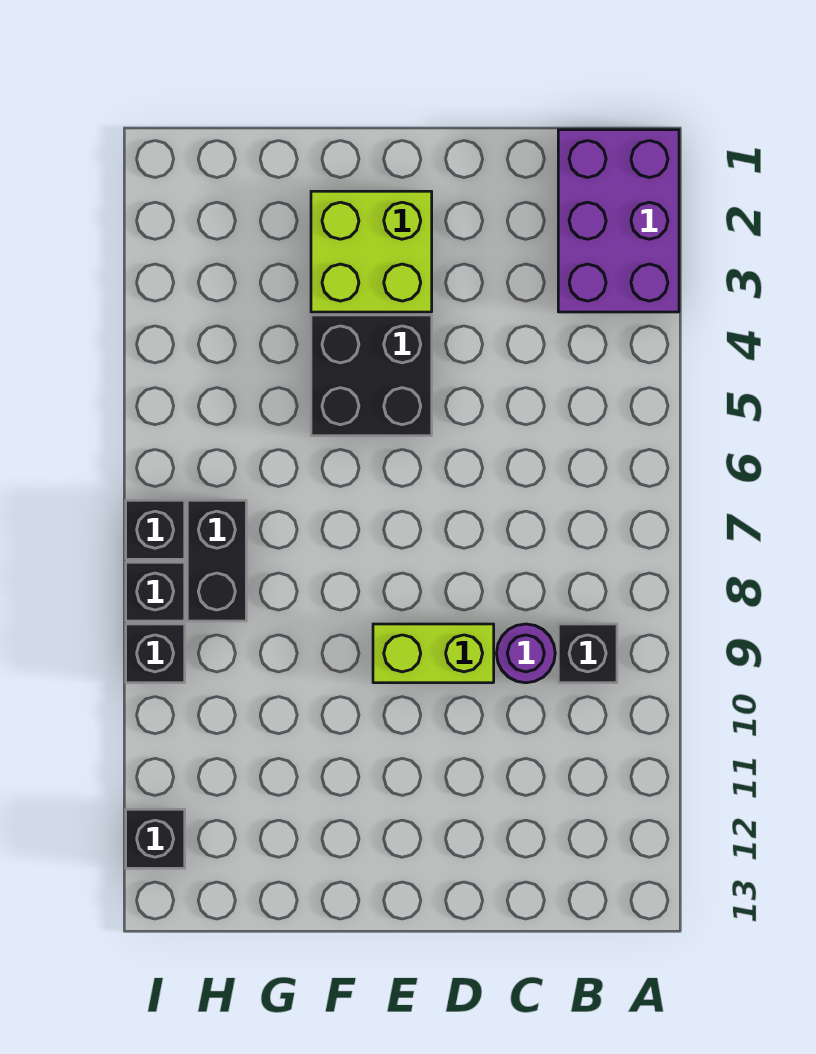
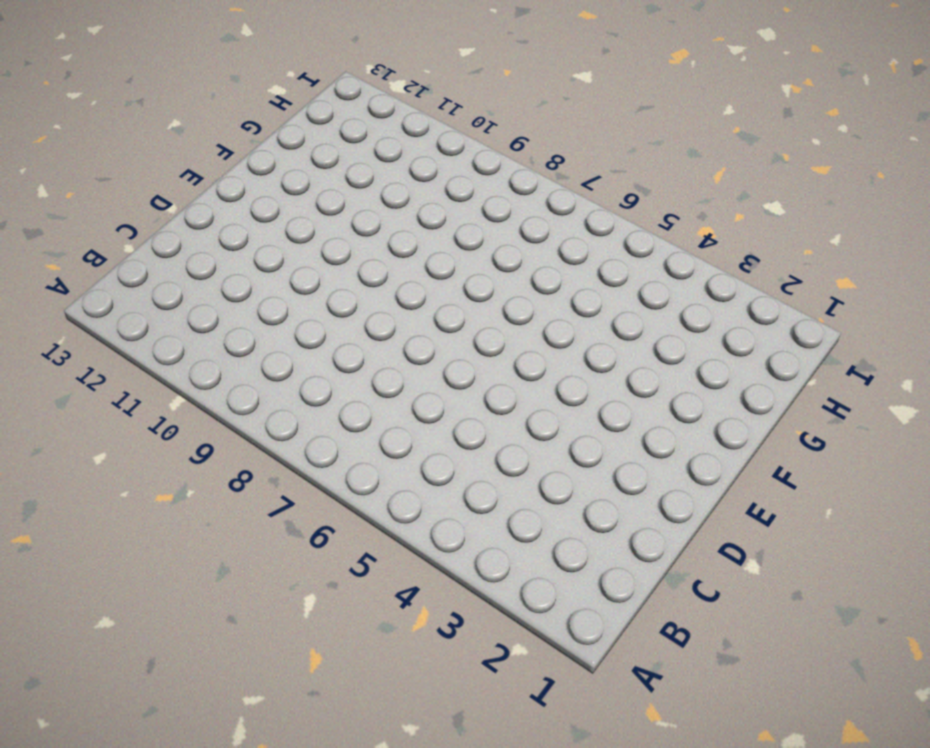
none -> purple brick A1:B3 level 1
none -> black brick B9 level 1

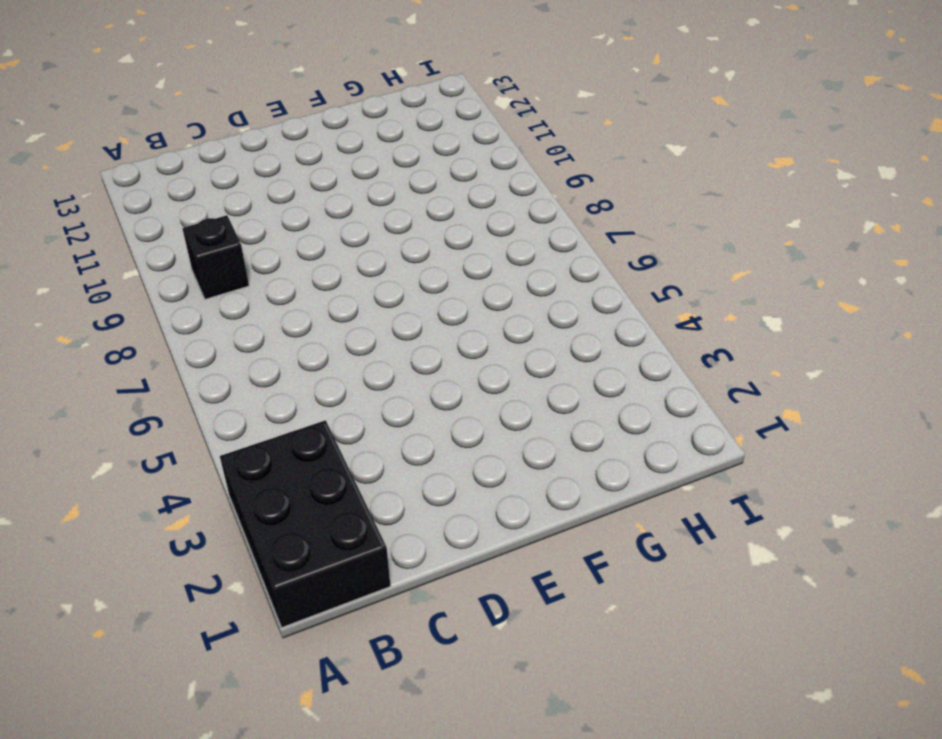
black brick A1:B3 level 1 -> purple brick A1:B3 level 1
none -> purple round brick C9 level 1
none -> lime brick D9:E9 level 1

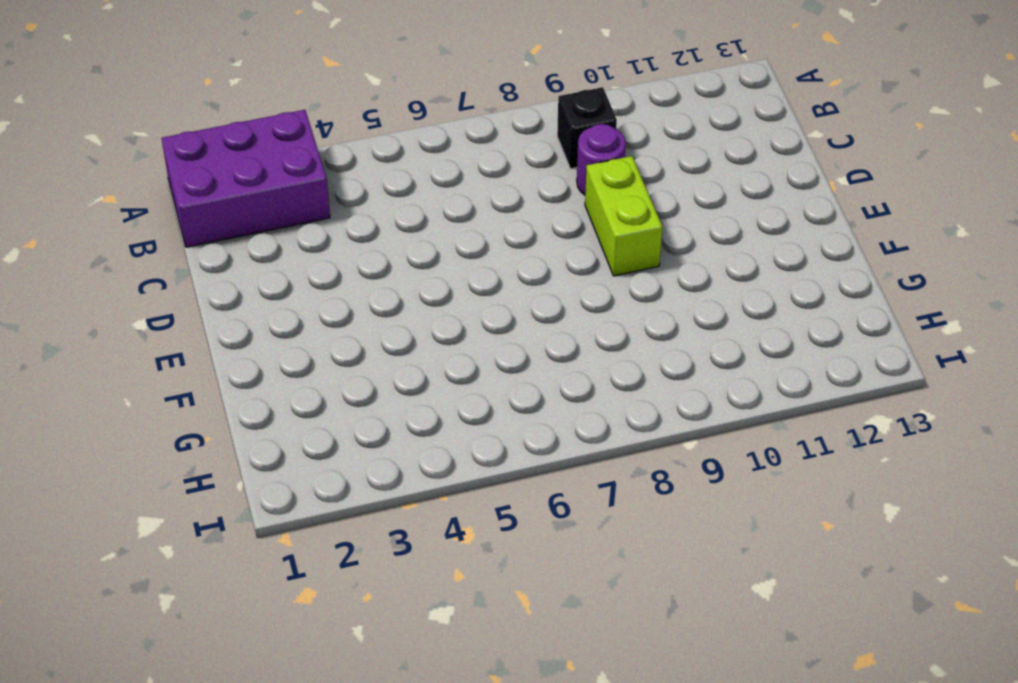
none -> lime brick E2:F3 level 1
none -> black brick E4:F5 level 1

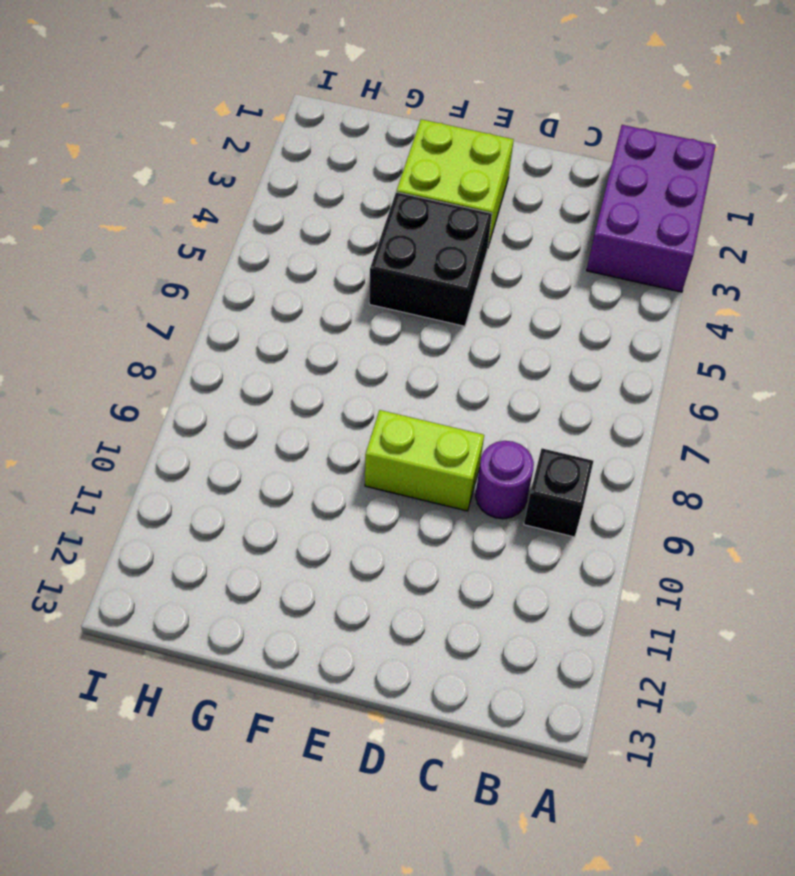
none -> black brick H7:H8 level 1
none -> black brick I7 level 1

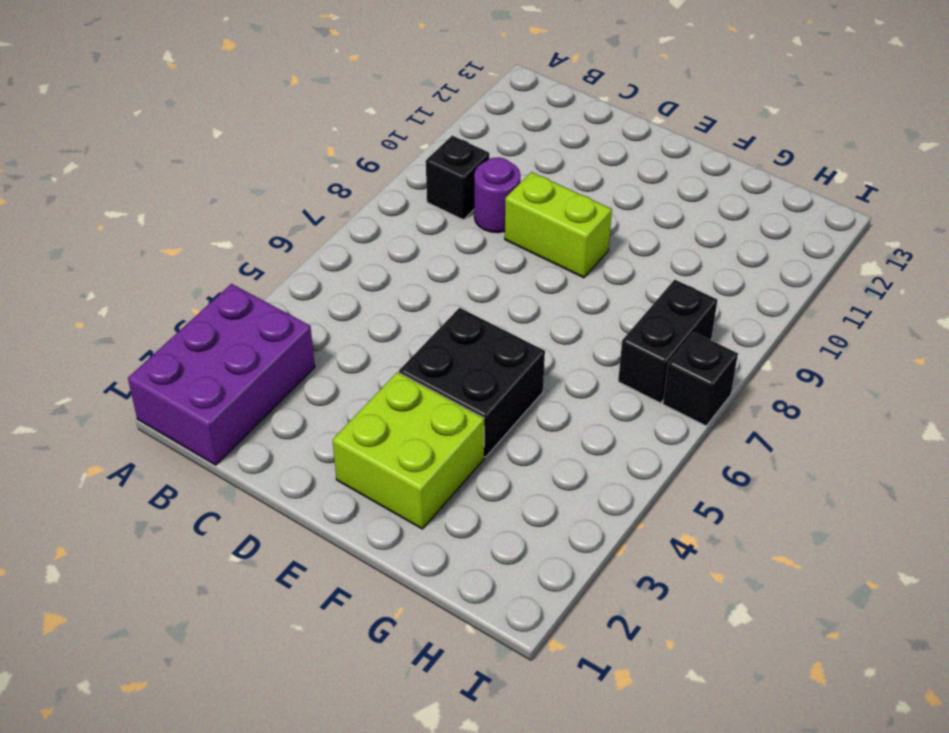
none -> black brick I8 level 1
none -> black brick I9 level 1

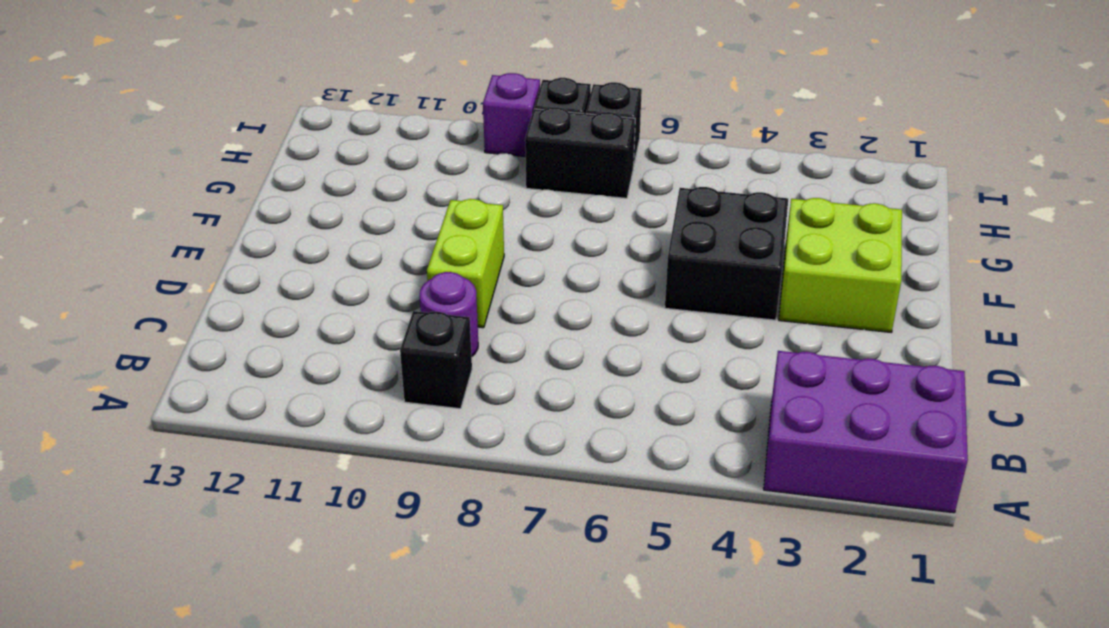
purple brick I9 level 1 -> black brick I9 level 1
none -> black brick I12 level 1

